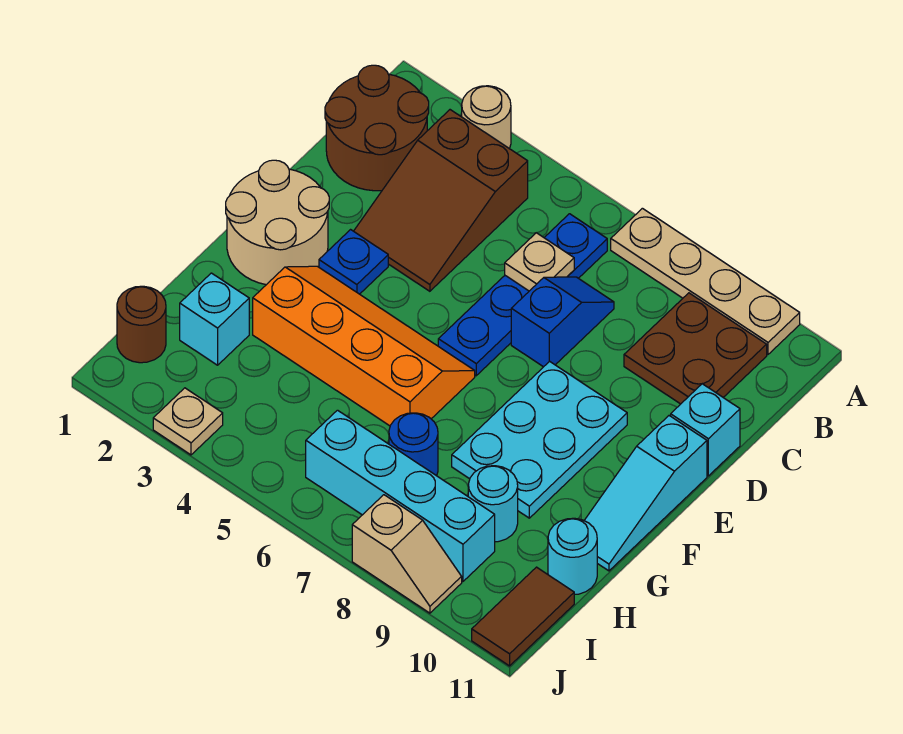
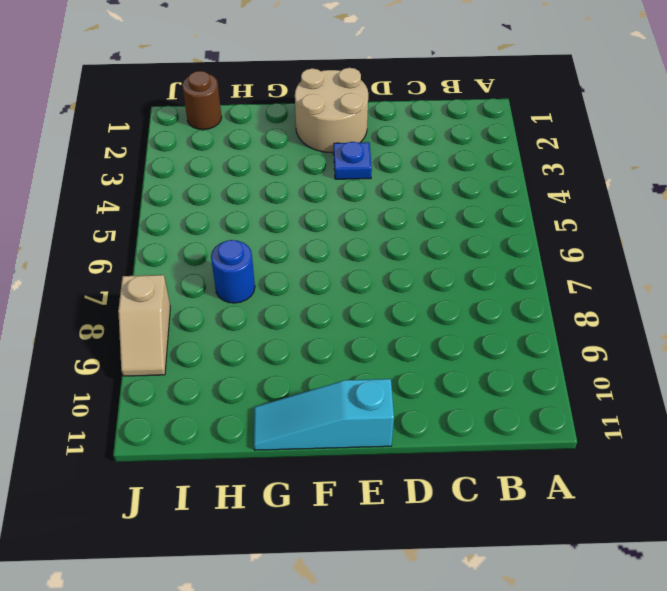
none -> tan round brick A3 level 1
none -> tan plate A7:A10 level 1
none -> brown round brick B1:C2 level 1

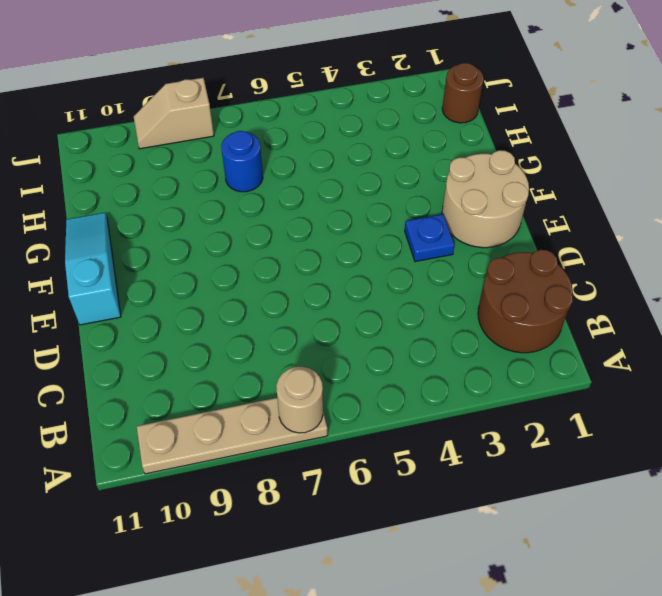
tan round brick A7 level 2 -> tan round brick A3 level 1
none -> brown slope B3:D4 level 1 top B
none -> blue plate B6:E6 level 1
none -> brown plate B9:C10 level 1

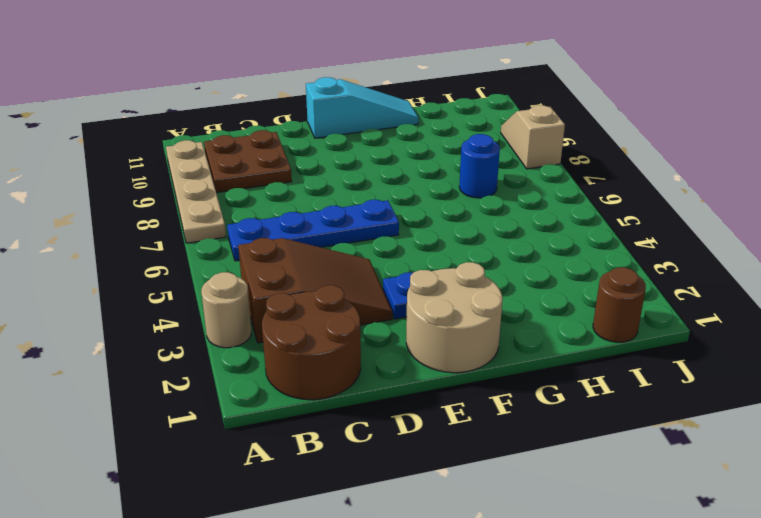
none -> blue slope C7:D7 level 1 top D
none -> cyan brick D11 level 1
none -> cyan plate E8:G9 level 1

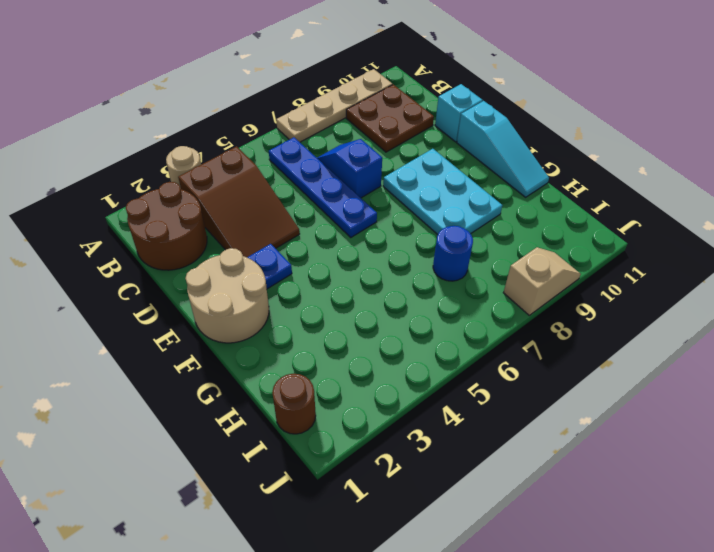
none -> orange slope F3:G6 level 1 top G
none -> cyan brick H2 level 1
none -> cyan round brick H9 level 1

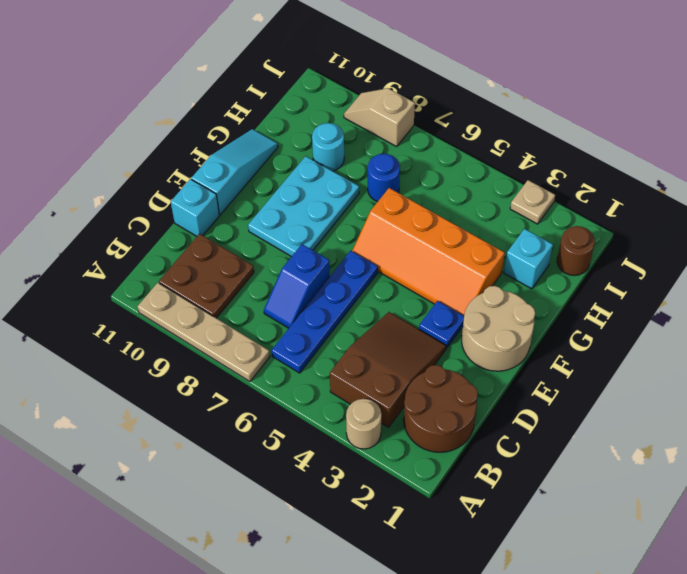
none -> cyan round brick H11 level 1
none -> cyan brick I6:I9 level 1
none -> brown tile I11:J11 level 1

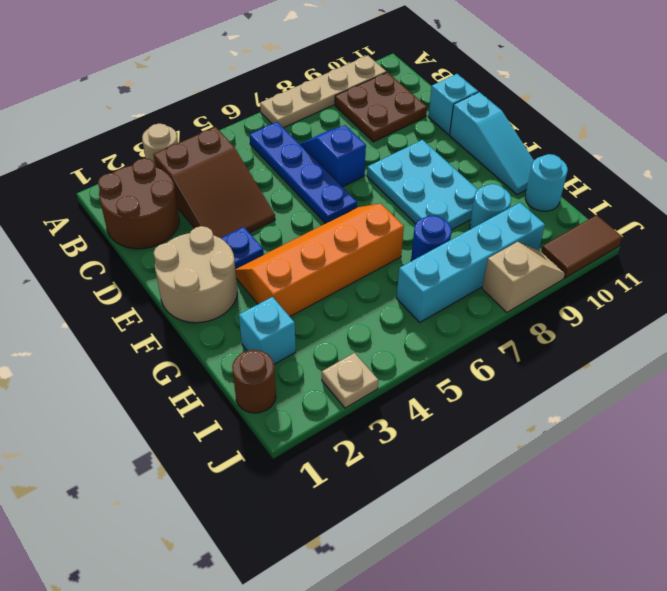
brown tile J10:J11 level 1 -> brown tile I11:J11 level 1
none -> tan plate C6 level 2

